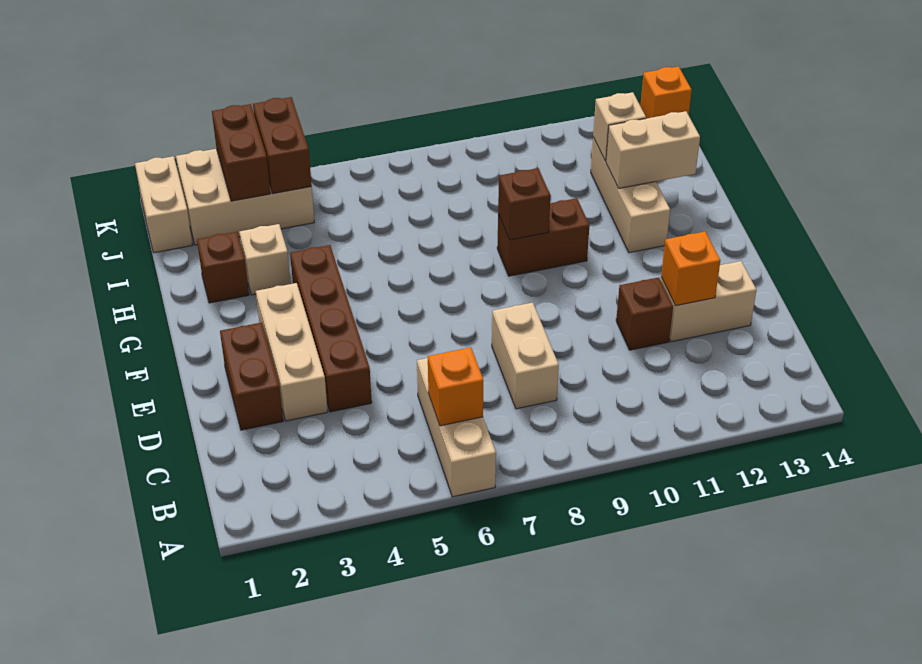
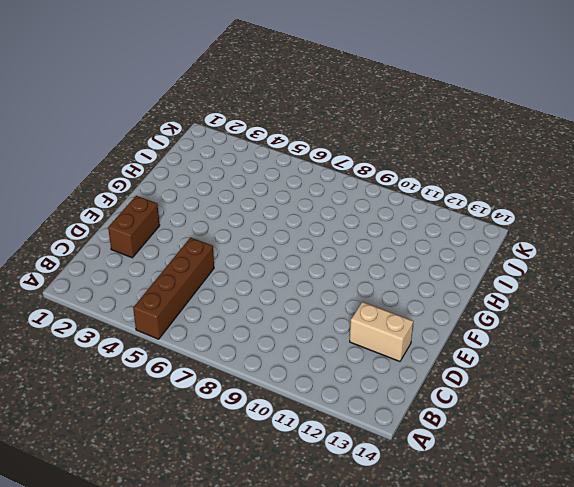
brown brick A5:D5 level 1 -> brown brick D4:G4 level 1
none -> tan brick A6:C6 level 1
none -> tan brick C8:D8 level 1
none -> tan brick D3:F3 level 1

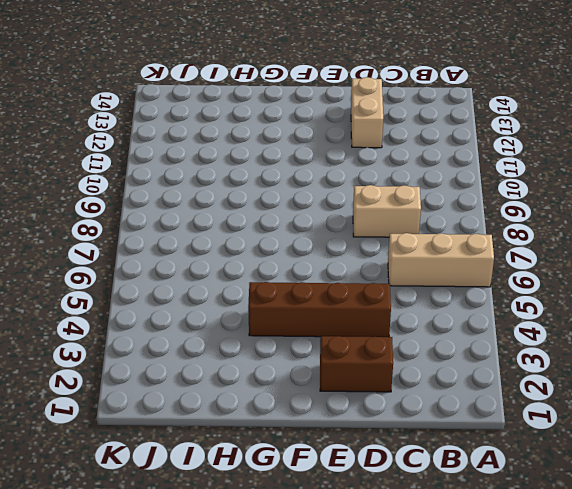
none -> tan brick D3:F3 level 1
none -> brown brick D11 level 1
none -> brown brick G9:G10 level 1

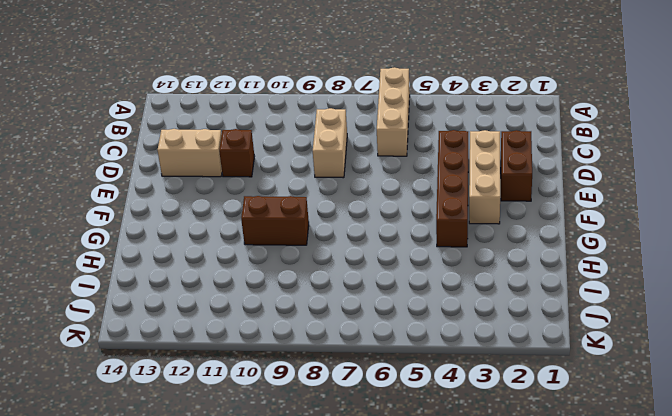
none -> tan brick G12:I12 level 1
none -> brown brick H2 level 1
none -> tan brick H3 level 1

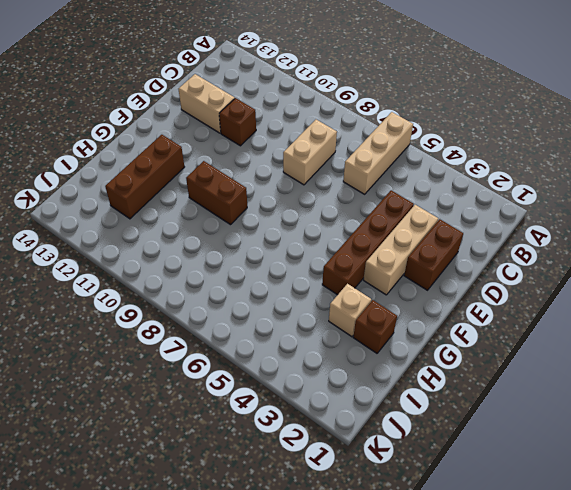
brown brick G12:I12 level 1 -> tan brick G12:I12 level 1
none -> tan brick J1:K1 level 1
none -> tan brick J2:K4 level 1
none -> orange brick K14 level 1

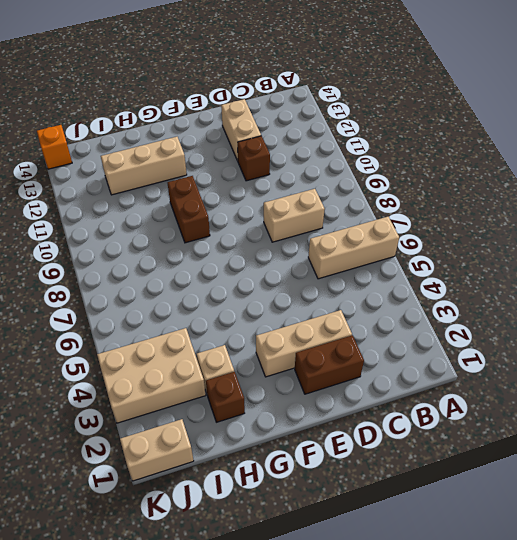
tan brick I3:K4 level 1 -> tan brick J2:K4 level 1
none -> brown brick D4:G4 level 1
none -> orange brick B6 level 2
none -> orange brick D12 level 2

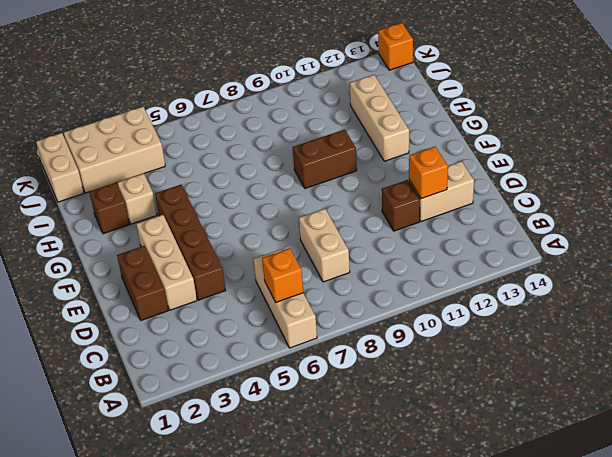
none -> brown brick G9 level 2
none -> tan brick H12:H13 level 2
none -> tan brick I12 level 2

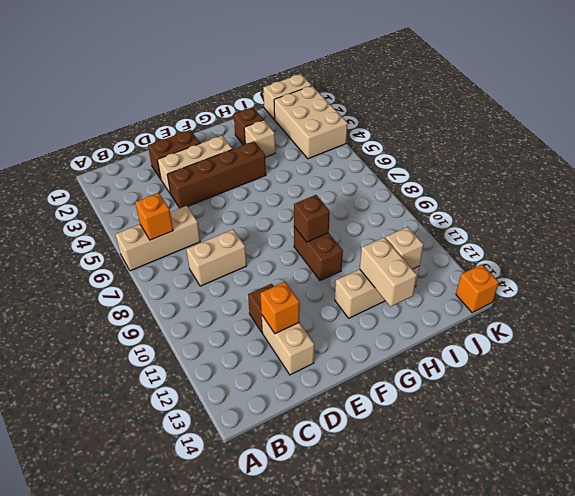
none -> brown brick J3:K3 level 2
none -> brown brick J4:K4 level 2

